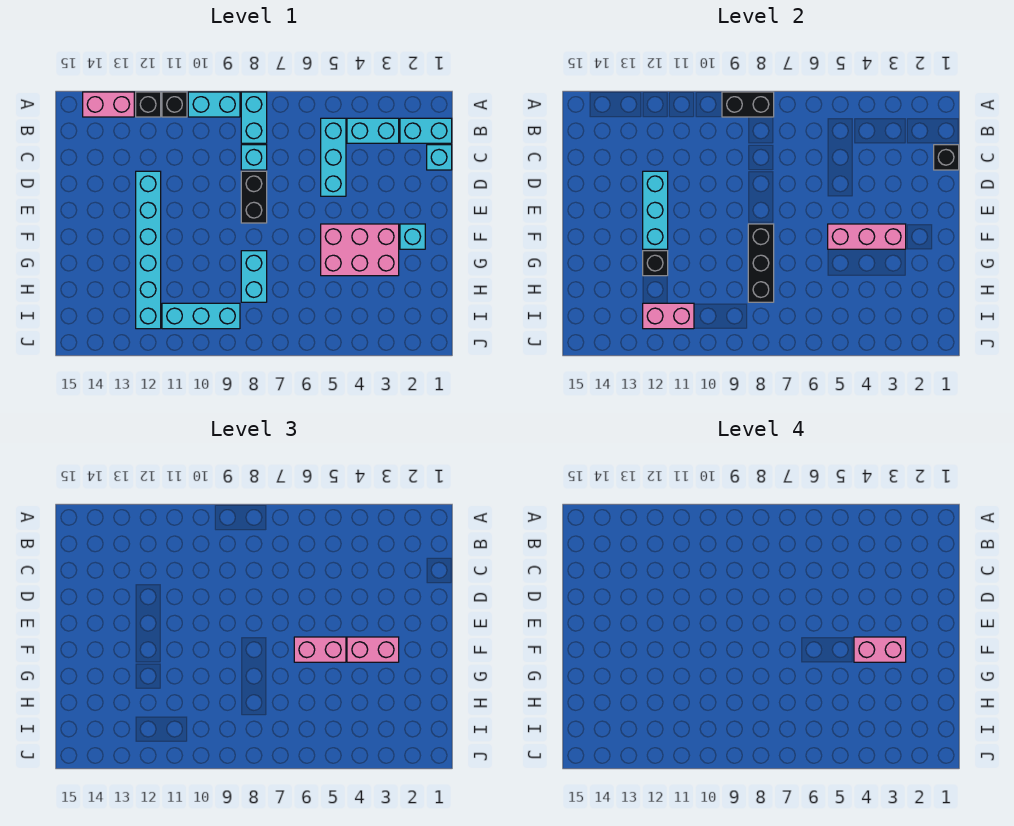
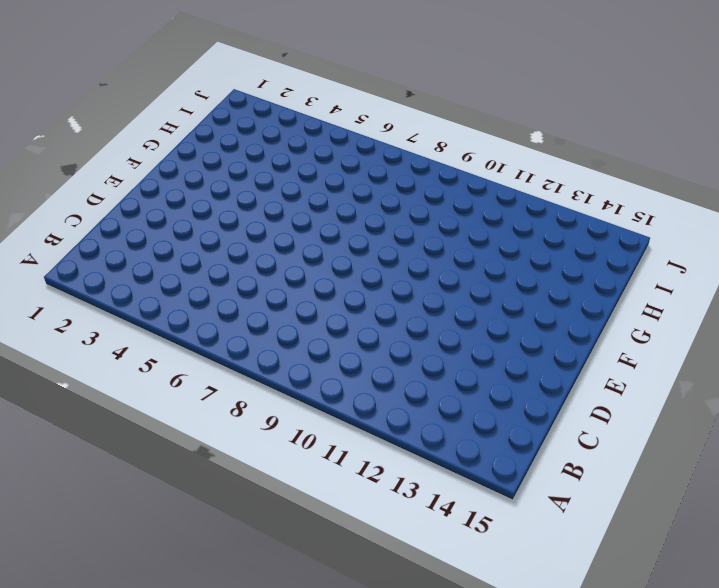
none -> cyan brick A8:B8 level 1
none -> cyan brick A9:A10 level 1
none -> black brick A11 level 1

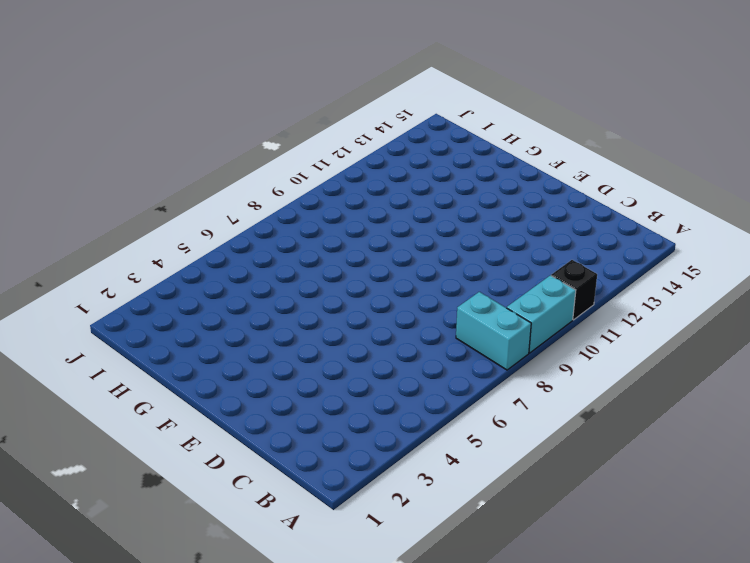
none -> black brick A12 level 1
none -> pink brick A13:A14 level 1
none -> cyan brick B1:B2 level 1

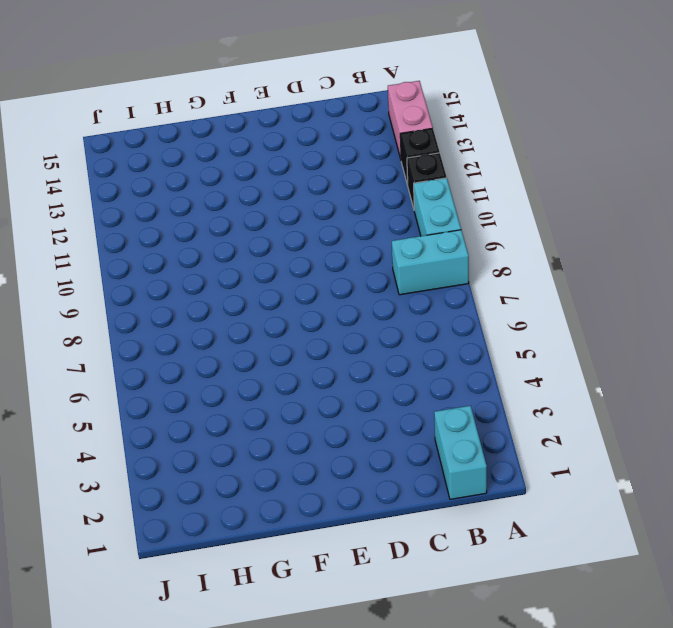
none -> cyan brick B3:B4 level 1
none -> cyan brick B5:D5 level 1
none -> cyan brick C1 level 1

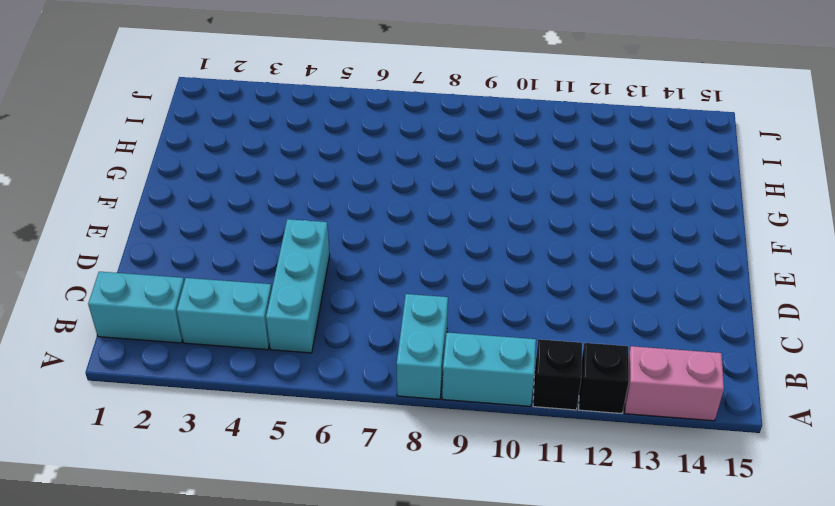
none -> cyan brick C1 level 1
none -> cyan brick C8 level 1
none -> black brick D8:E8 level 1

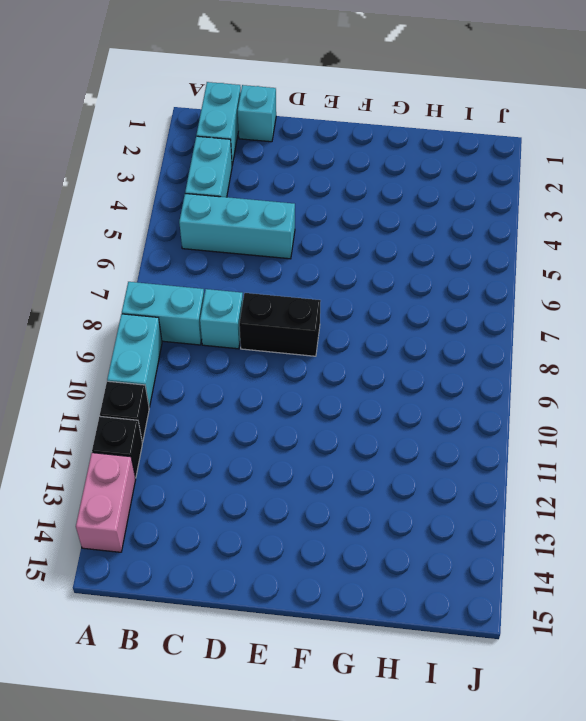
none -> cyan brick D12:I12 level 1
none -> cyan brick F2 level 1
none -> pink brick F3:G5 level 1

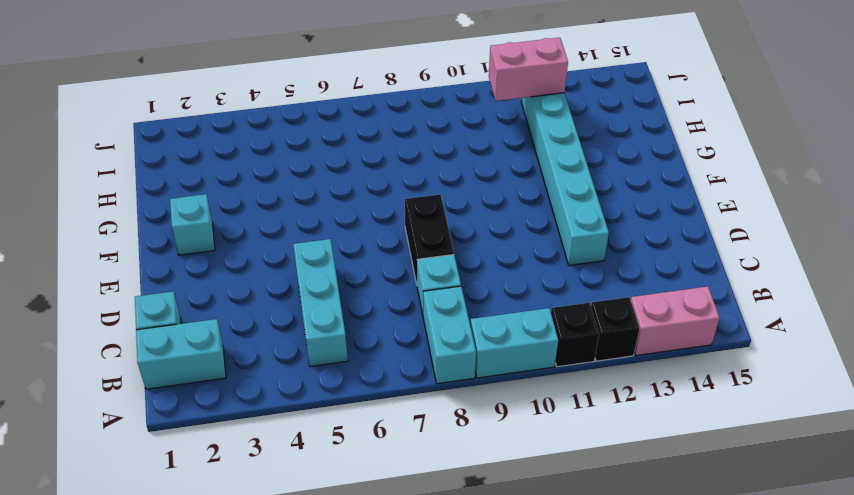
none -> cyan brick B3:B4 level 1
none -> pink brick F3:G5 level 1
none -> cyan brick G8:H8 level 1

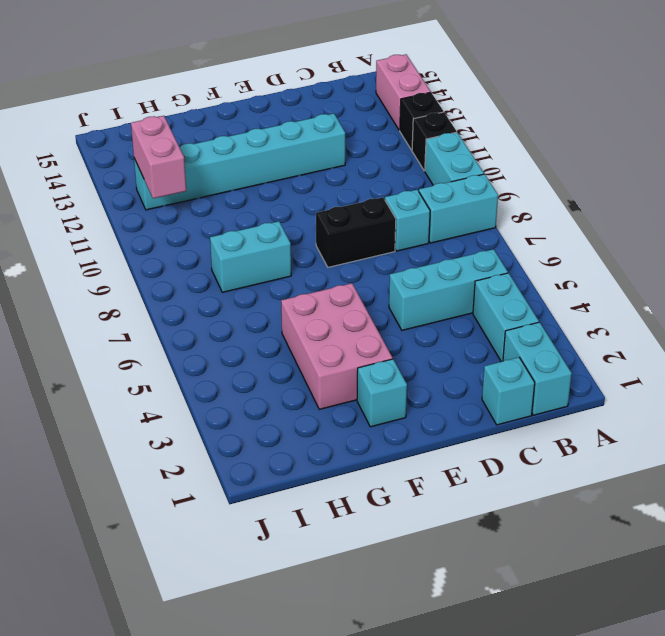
none -> cyan brick I9:I11 level 1
none -> black brick A8:A9 level 2
none -> black brick C1 level 2

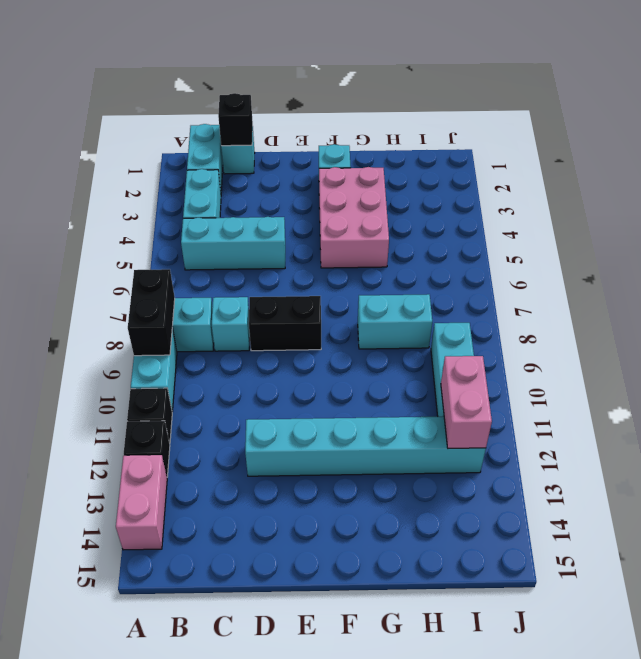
none -> cyan brick D12:F12 level 2
none -> pink brick F3:F5 level 2
none -> black brick F8:H8 level 2

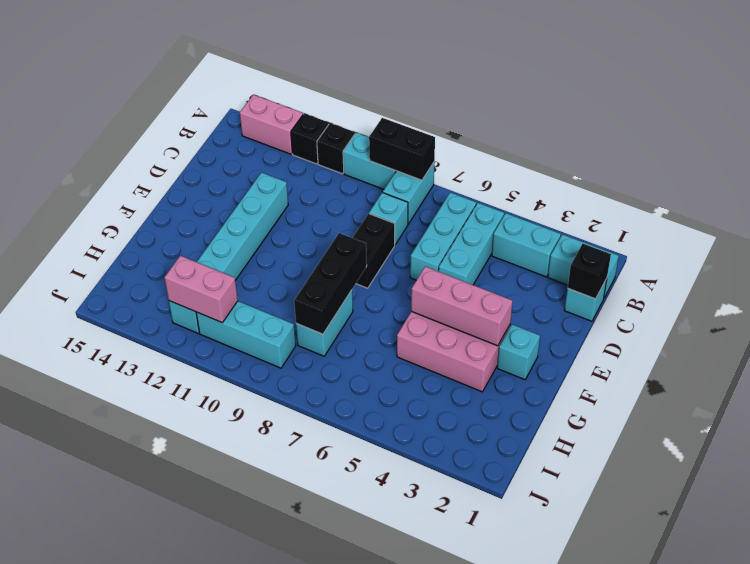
cyan brick B6:D6 level 1 -> cyan brick D12:F12 level 2
none -> black brick G12 level 2
none -> pink brick F3:F4 level 3
none -> pink brick F5:F6 level 3

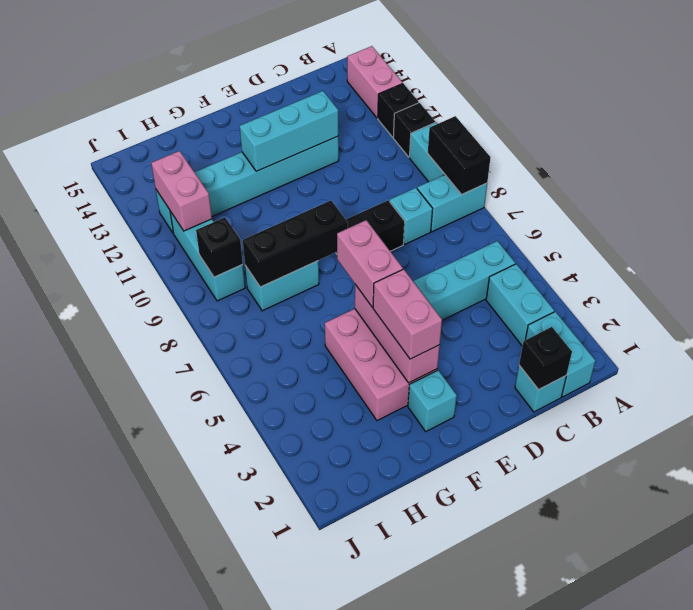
black brick I9 level 2 -> black brick G12 level 2
none -> pink brick F3:F4 level 4

